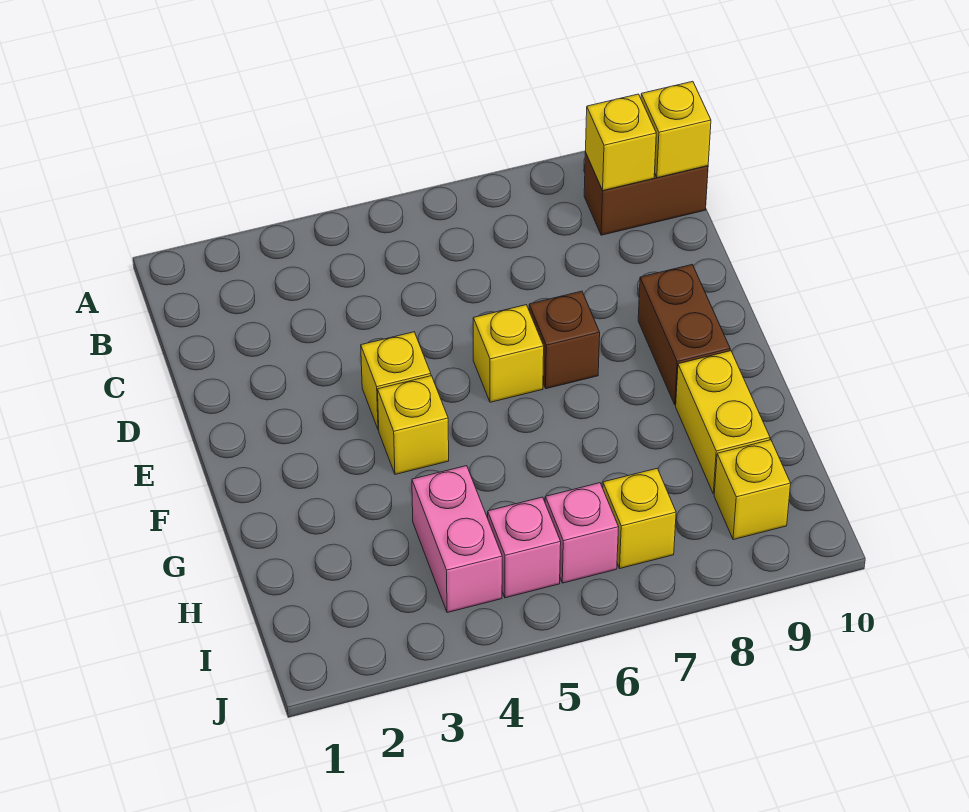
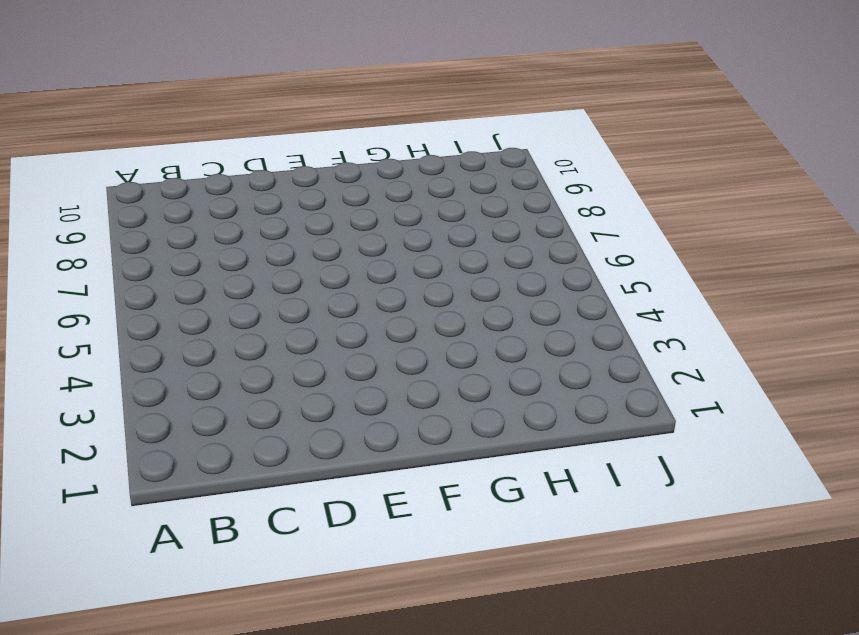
none -> brown brick B9:B10 level 1
none -> yellow brick E4 level 1
none -> yellow brick E6 level 1

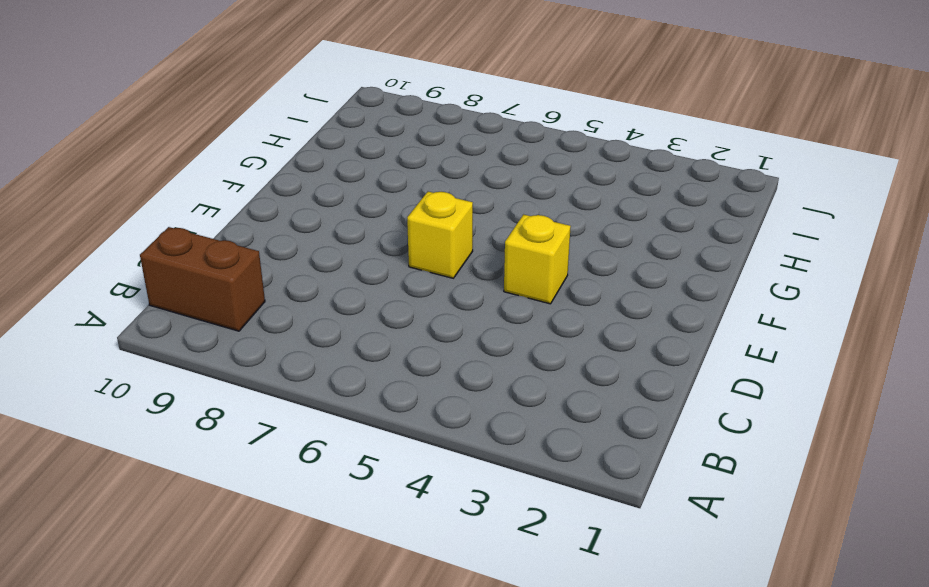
none -> brown brick E7 level 1
none -> brown brick E9:F9 level 1
none -> yellow brick F4 level 1

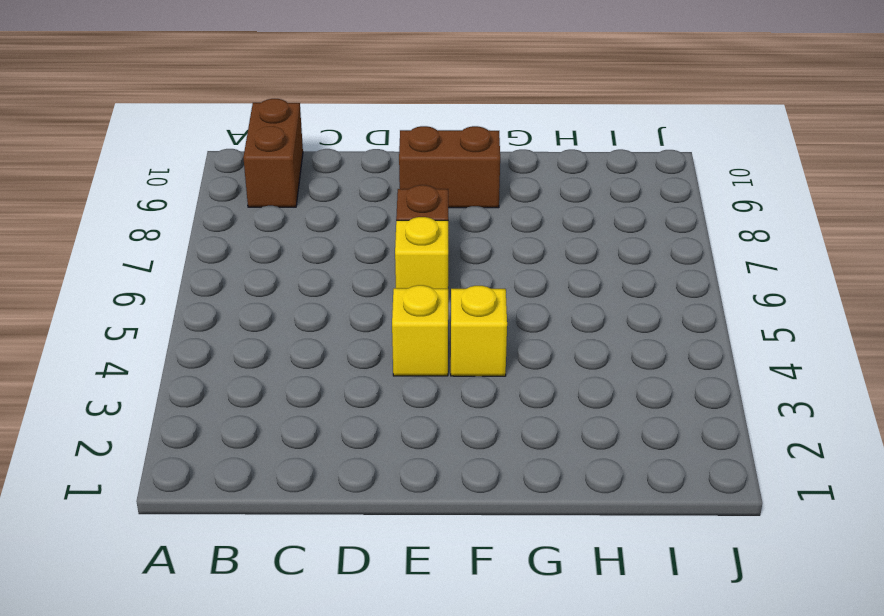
none -> yellow brick G9:H9 level 1
none -> pink brick H4:I4 level 1
none -> pink brick I5 level 1

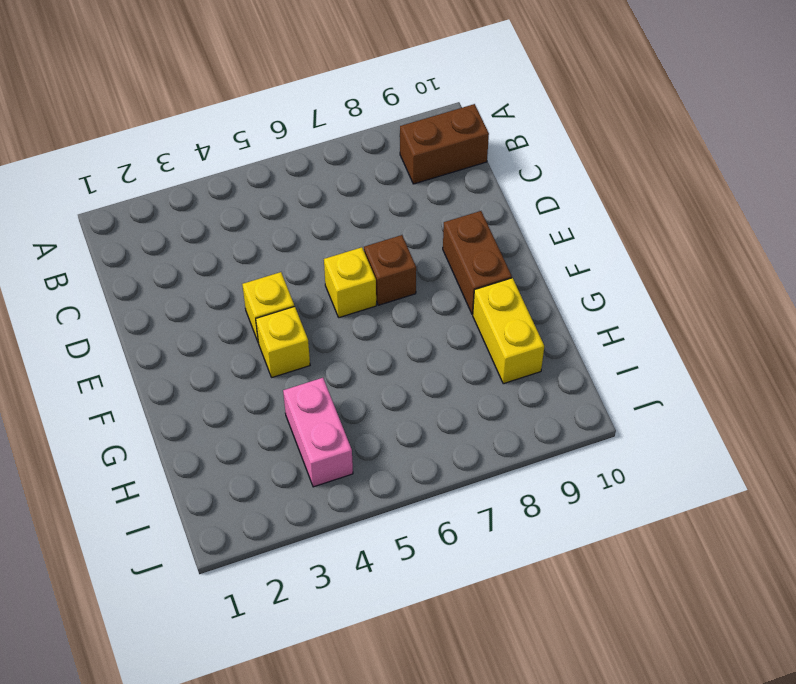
none -> pink brick I5 level 1
none -> pink brick I6 level 1
none -> yellow brick I7 level 1

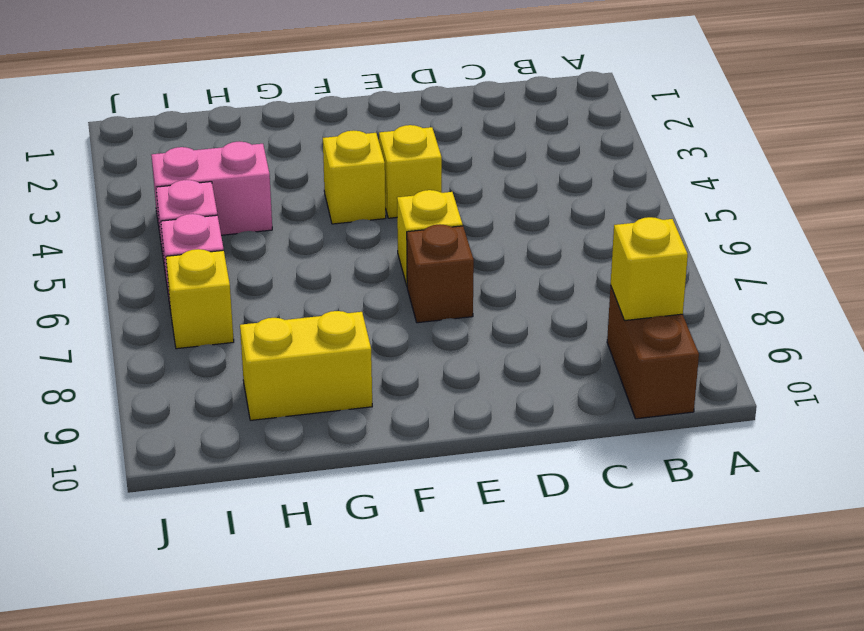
none -> brown brick E9:F9 level 1
none -> yellow brick I9 level 1
none -> yellow brick B10 level 2

